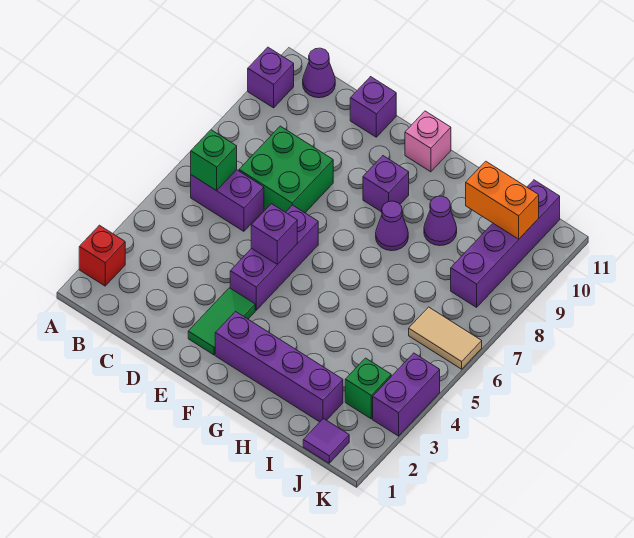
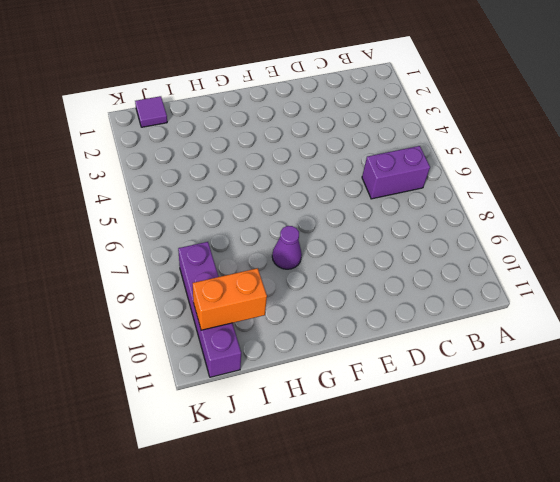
none -> red brick A2 level 1
none -> purple brick A10 level 1
none -> purple cone B11 level 1

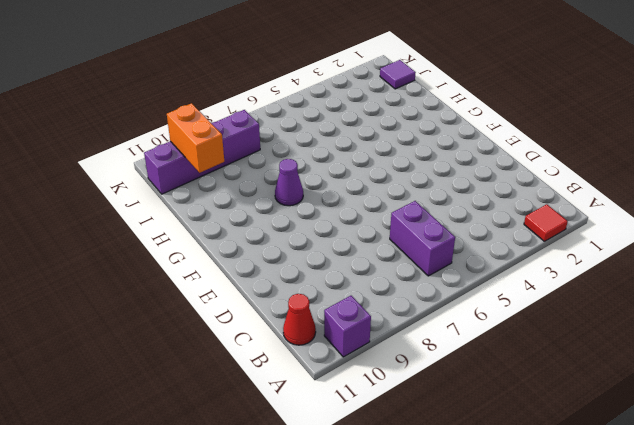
red tile A2 level 1 -> red brick A2 level 1
red cone B11 level 1 -> purple cone B11 level 1
none -> green brick C7:D8 level 1
none -> purple brick D11 level 1
none -> green tile E2:E3 level 1

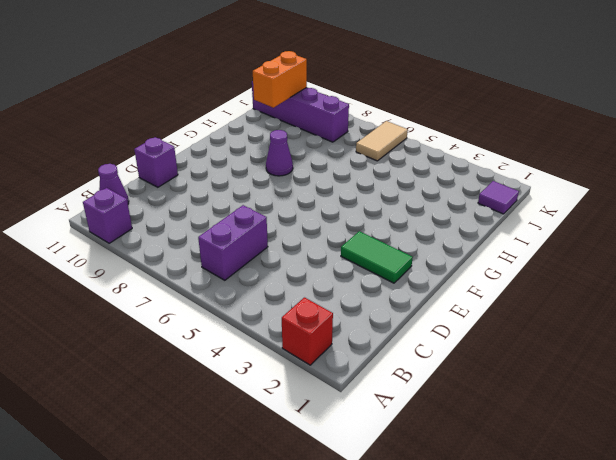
none -> green brick C7:D8 level 1
none -> purple brick E4:E6 level 1
none -> purple brick F2:I2 level 1

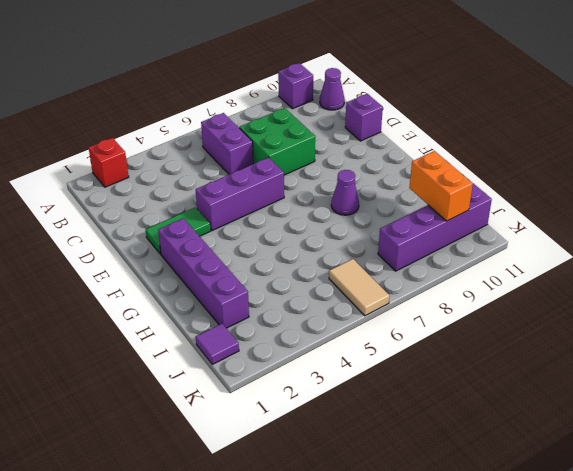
none -> purple brick F9 level 1
none -> pink brick F11 level 1
none -> purple cone H9 level 1

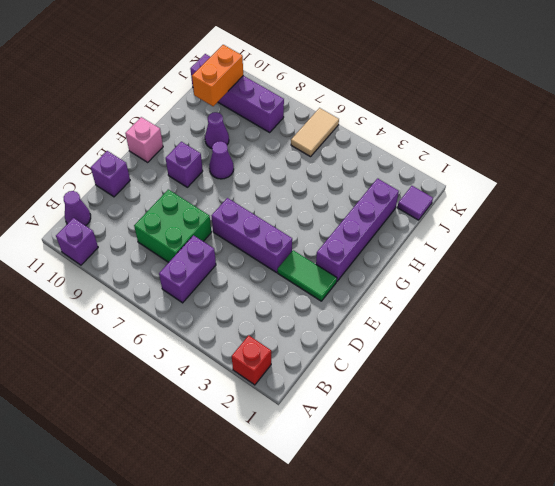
none -> green brick J3 level 1
none -> purple brick K3:K4 level 1
none -> green brick B6 level 2

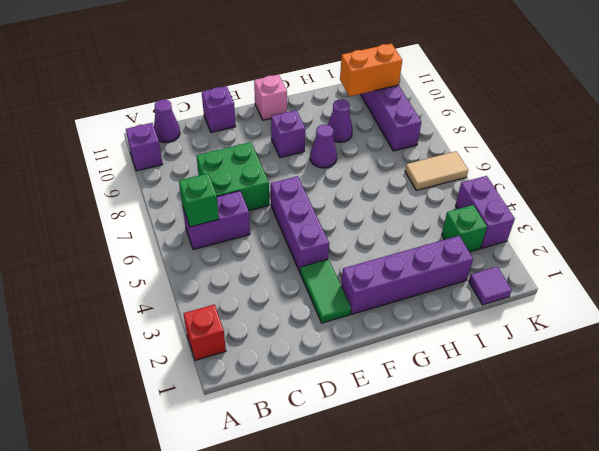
none -> purple brick E5 level 2

